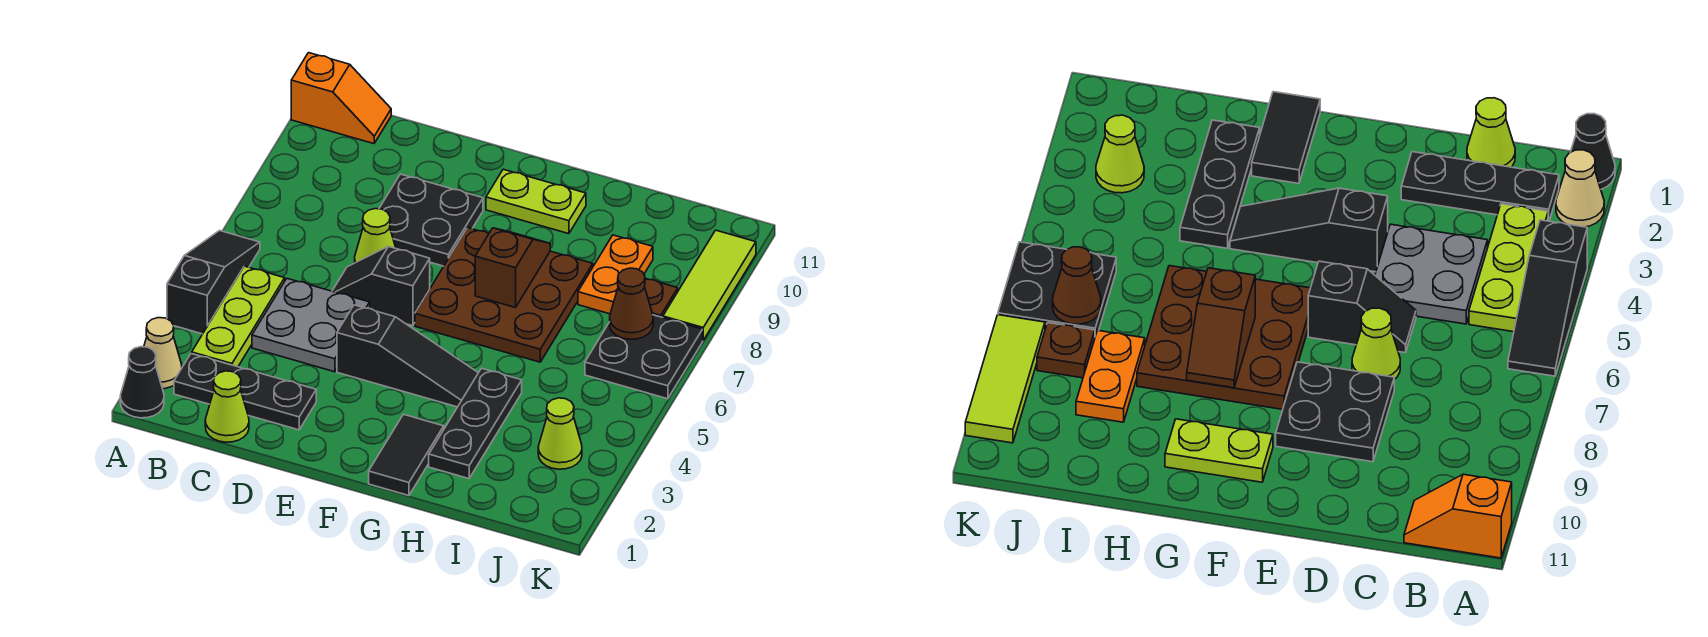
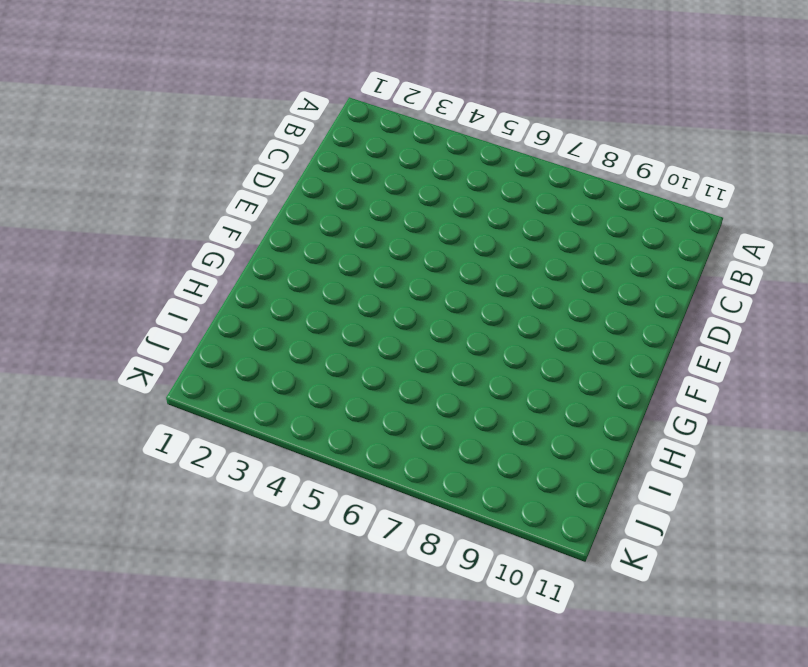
none -> black cone A1 level 1
none -> tan cone A2 level 1
none -> black slope A4:A6 level 1 top 4

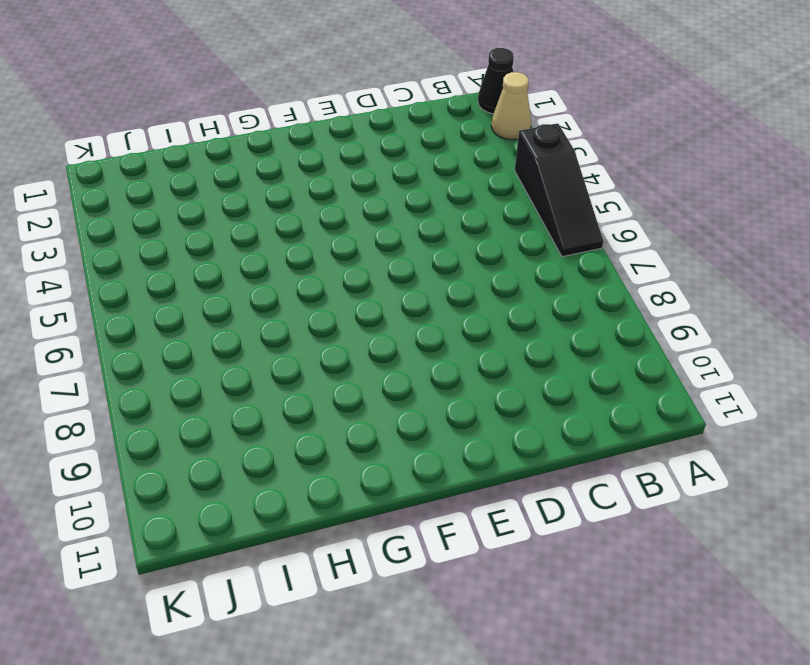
none -> orange slope A11:B11 level 1 top A
none -> black plate B2:D2 level 1
none -> lime plate B3:B5 level 1

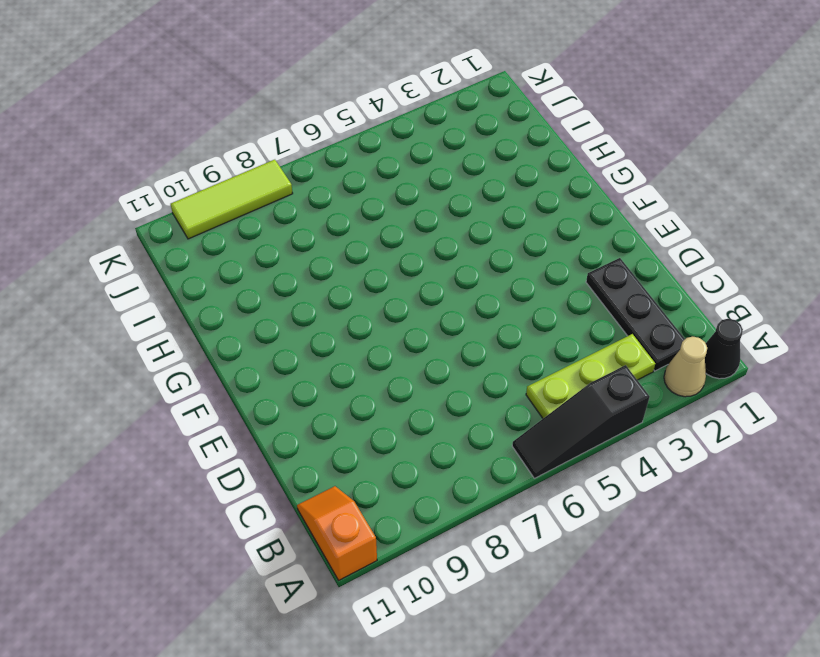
none -> lime cone C1 level 1
none -> grey plate C4:D5 level 1
none -> black slope D6:E6 level 1 top E

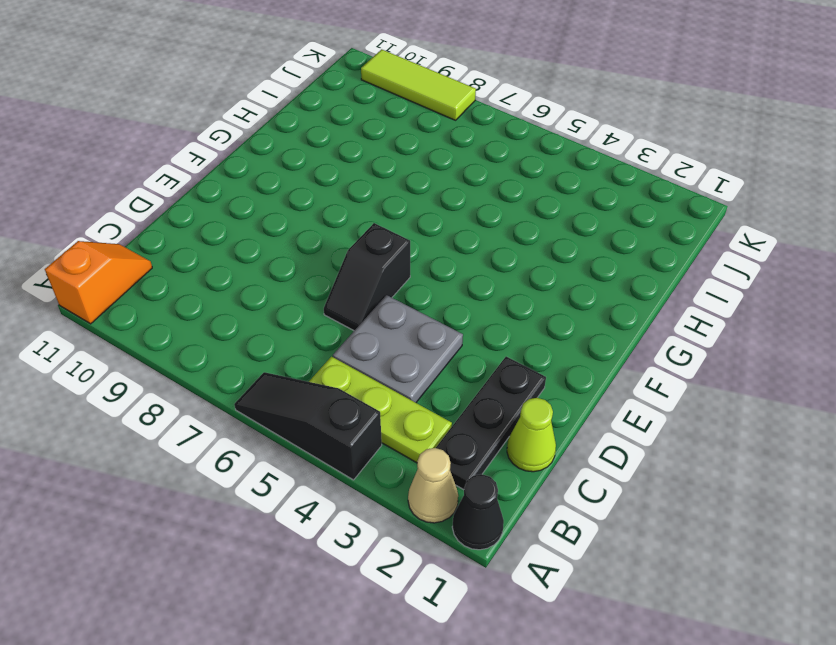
none -> lime cone D7 level 1
none -> black plate D8:E9 level 1
none -> black slope E4:G4 level 1 top E

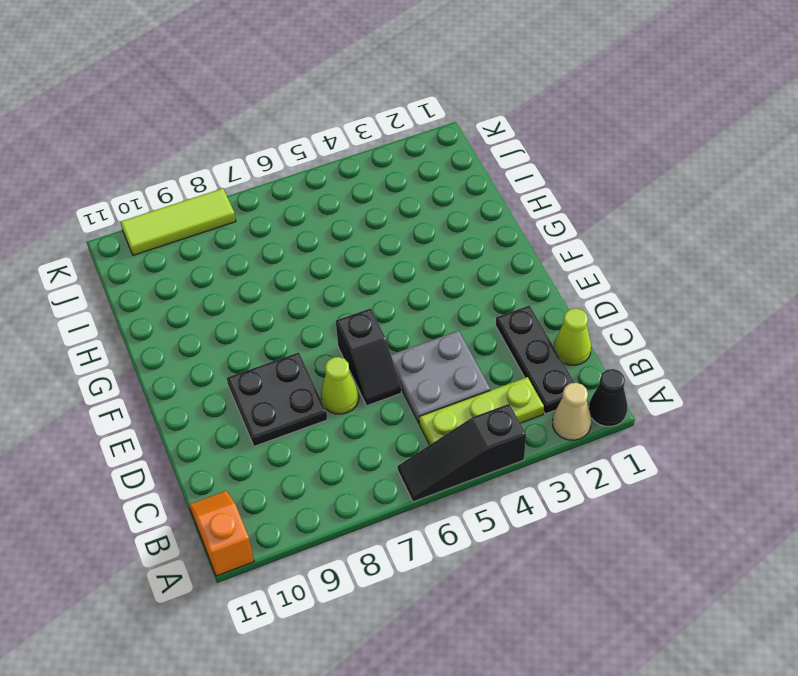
none -> black slope E4:G4 level 1 top E
none -> brown plate F6:H8 level 1
none -> lime plate F10:G10 level 1

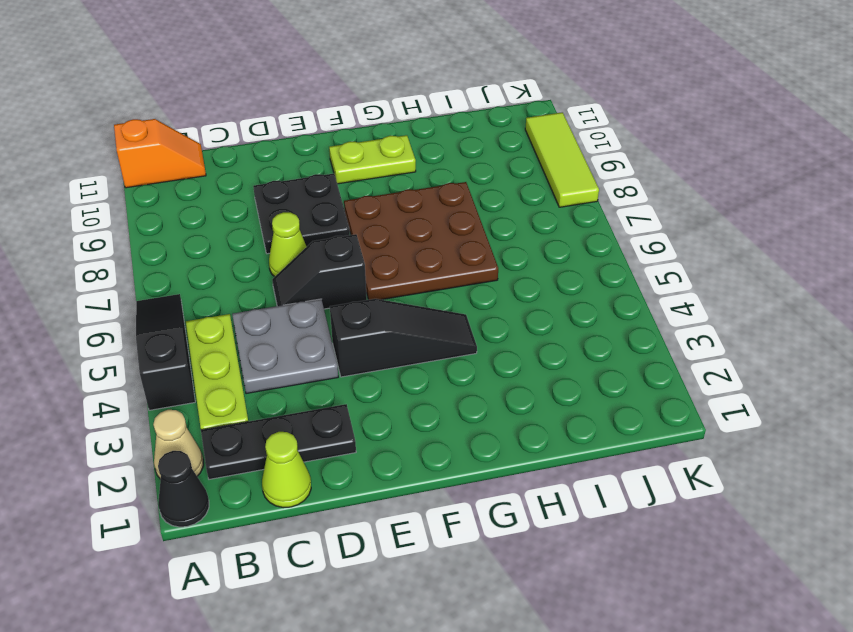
none -> black tile G1:G2 level 1
none -> black plate H2:H4 level 1
none -> orange plate I8:I9 level 1

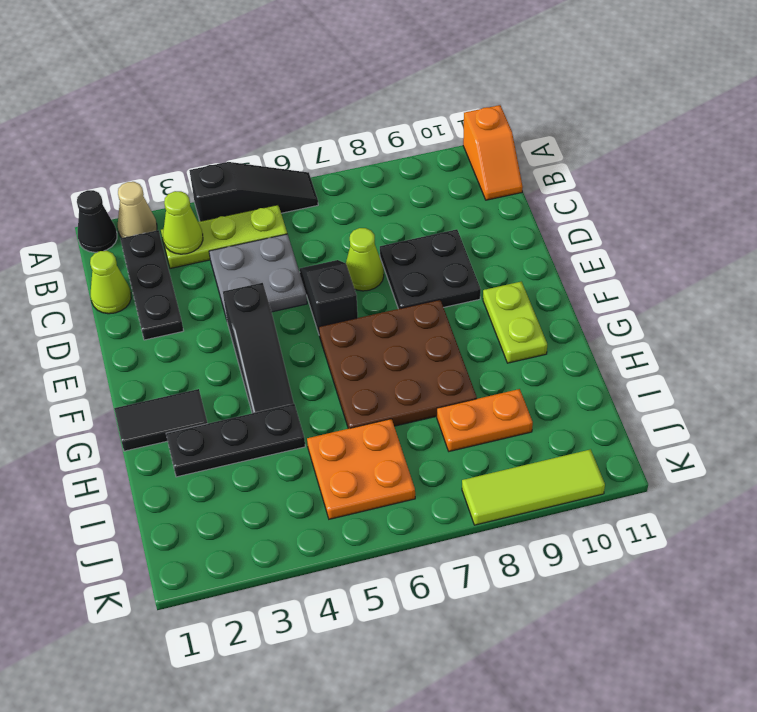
lime cone B3 level 2 -> lime cone J3 level 1
orange plate I5:J6 level 1 -> black plate J6:K7 level 1
none -> brown plate J8 level 1
none -> brown slope G7:G8 level 2 top 7
none -> brown cone J7 level 2

